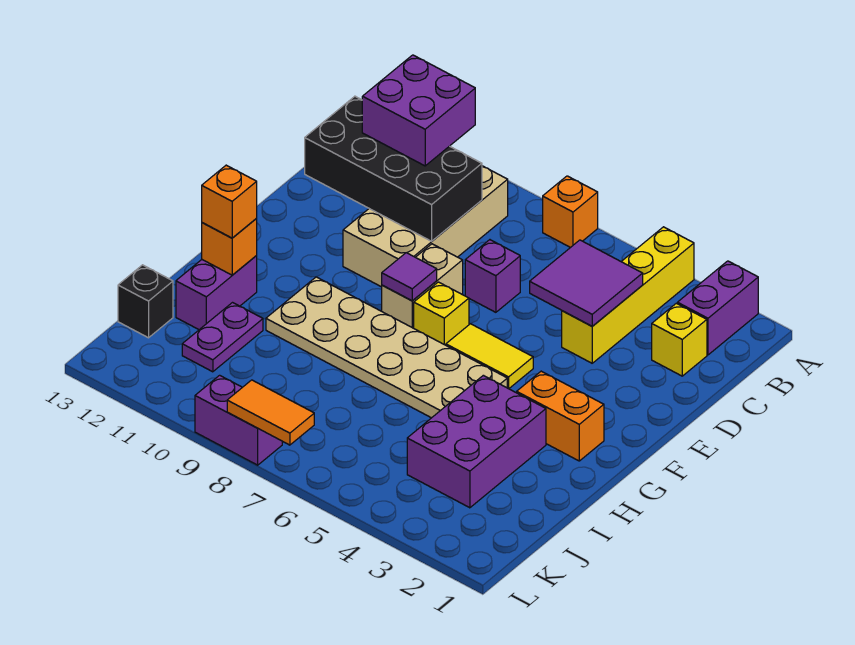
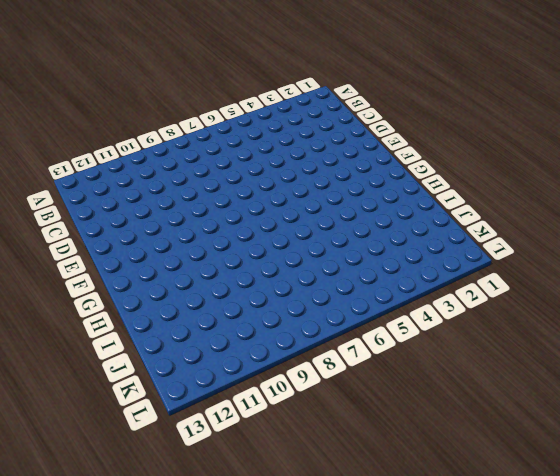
none -> purple brick A2:B2 level 1
none -> yellow brick A4:D4 level 1
none -> orange brick A7 level 1

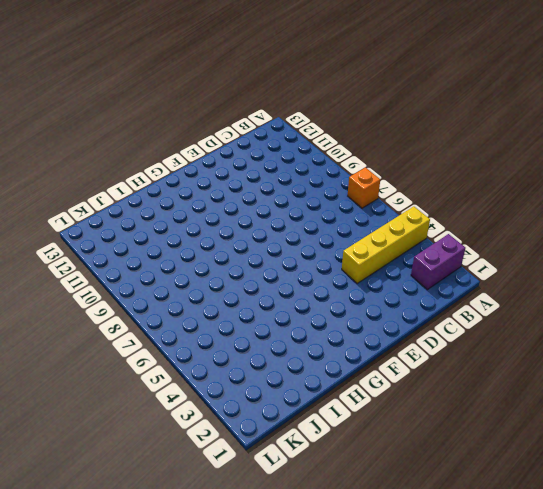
none -> tan brick B9:E10 level 1
none -> yellow brick C2 level 1
none -> purple brick D7 level 1

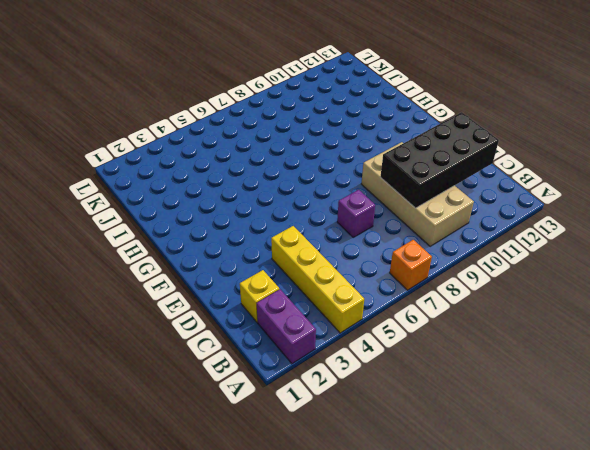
none -> tan brick E8:F8 level 1
none -> yellow tile F5:F6 level 1
none -> yellow brick F7 level 1

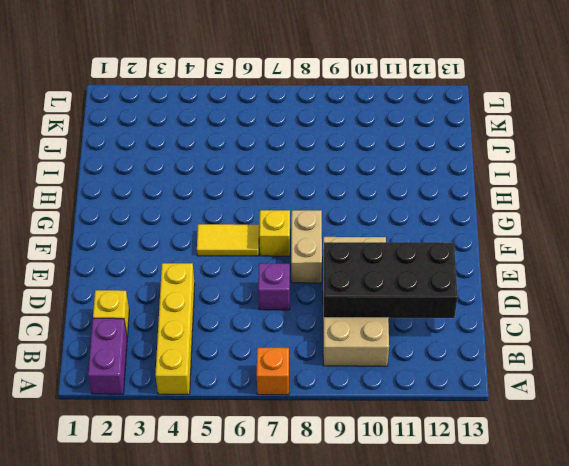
none -> orange brick G2:G3 level 1
none -> tan plate G5:H10 level 1
none -> purple brick H3:J4 level 1

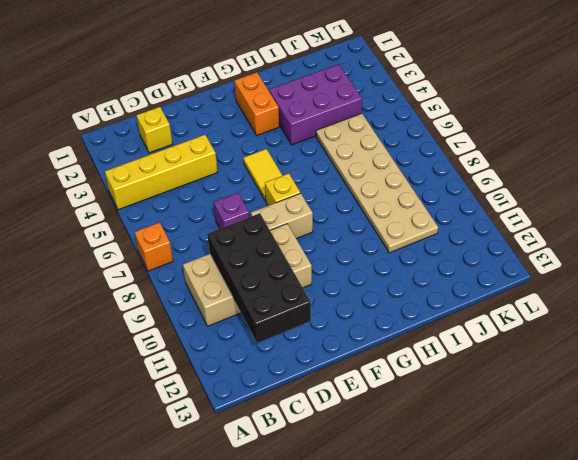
tan plate I5:J10 level 1 -> tan plate G5:H10 level 1
none -> purple brick A2:B2 level 1
none -> purple brick H12:I12 level 1
none -> purple plate I11:J11 level 1

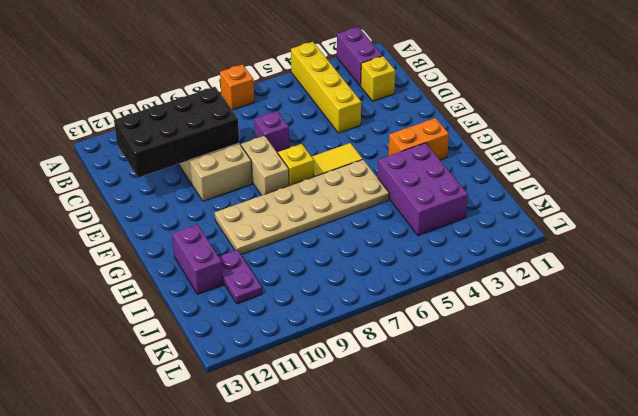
none -> black brick J13 level 1
none -> purple brick L8:L9 level 1
none -> purple tile C4:D5 level 2

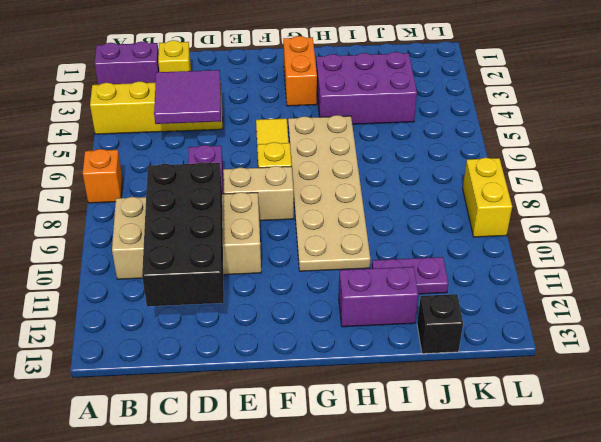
yellow brick L8:L9 level 1 -> purple brick L8:L9 level 1
none -> purple tile F8 level 2
none -> orange brick H12 level 2
none -> orange tile L7:L8 level 2

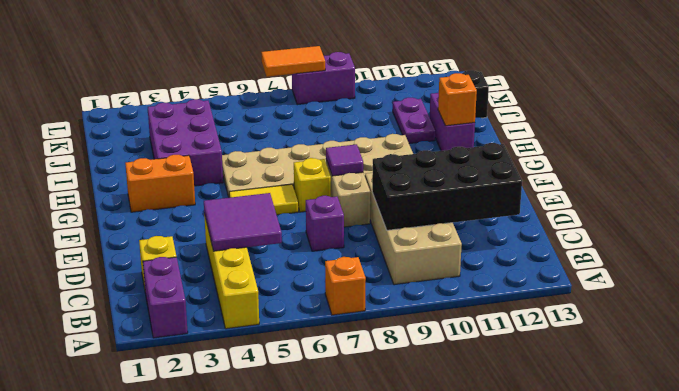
none -> purple brick B10:C11 level 3
none -> orange brick H12 level 3

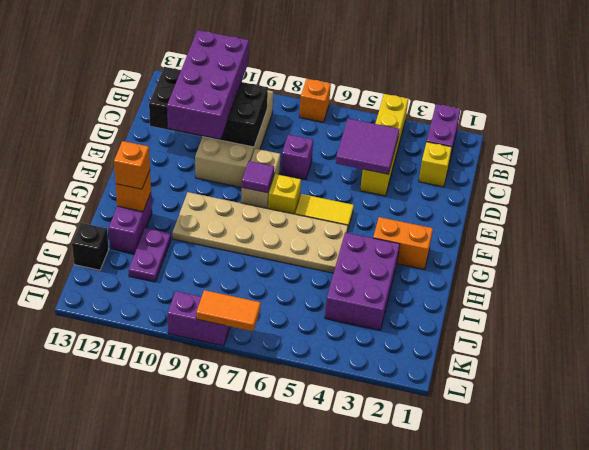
purple brick B10:E11 level 3 -> purple brick B10:C11 level 3

